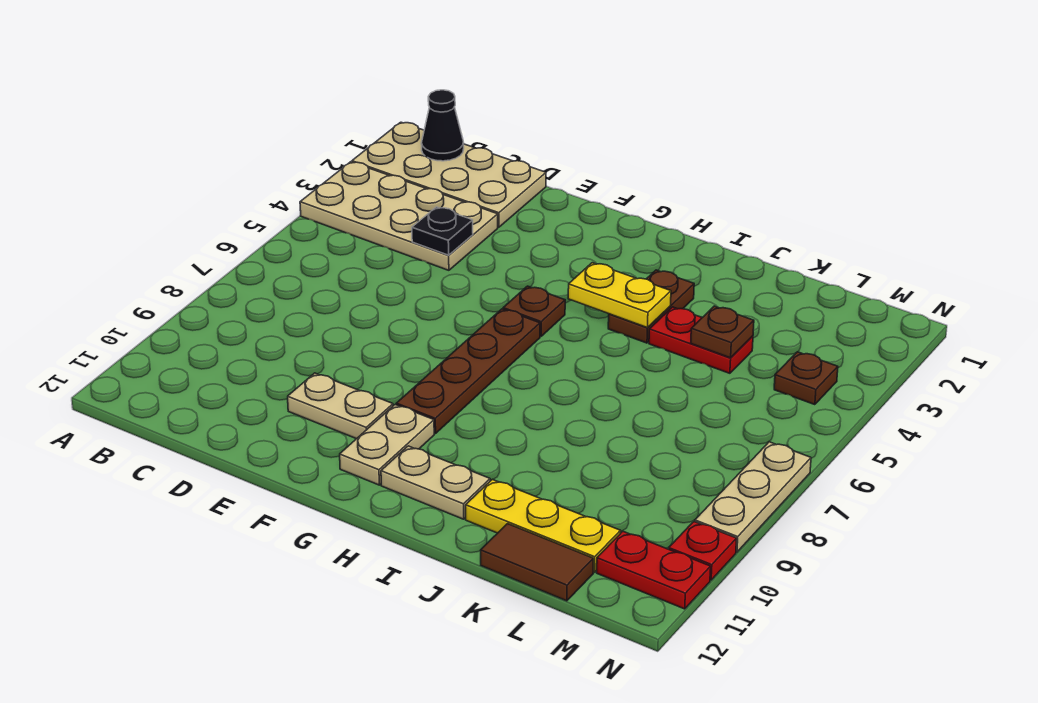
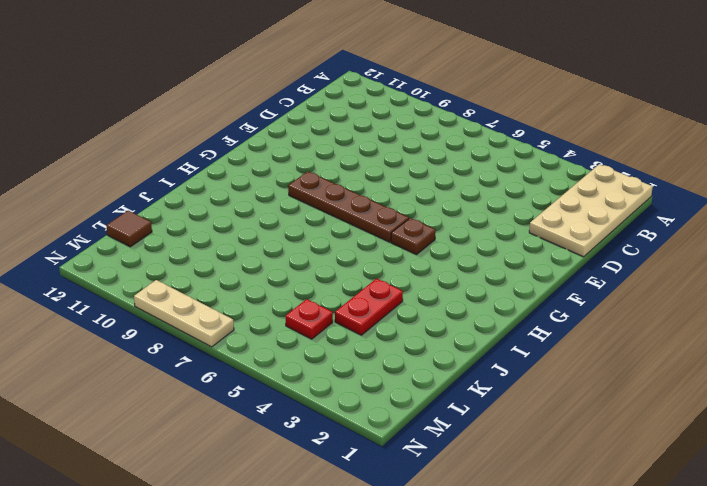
red plate L5 level 1 -> red plate N10 level 1
brown tile L12 level 1 -> brown tile K12:L12 level 1
none -> tan plate A3:D4 level 1
none -> tan plate E10:F10 level 1
none -> tan plate G10:G11 level 1

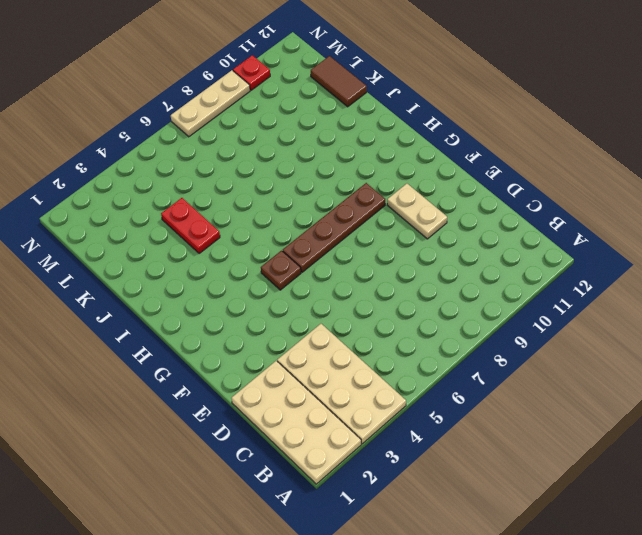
none -> tan plate G10:G11 level 1
none -> tan plate H11:I11 level 1
none -> brown plate I3:I4 level 1

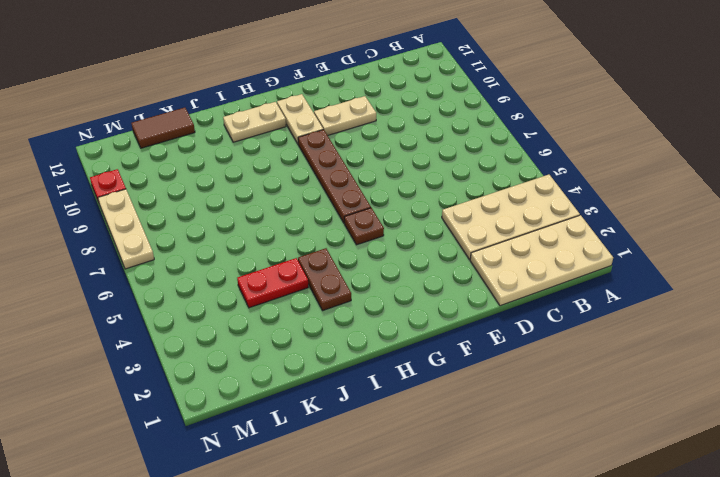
none -> yellow plate J11:L11 level 1
none -> brown plate M4 level 1
none -> red plate M11:N11 level 1

